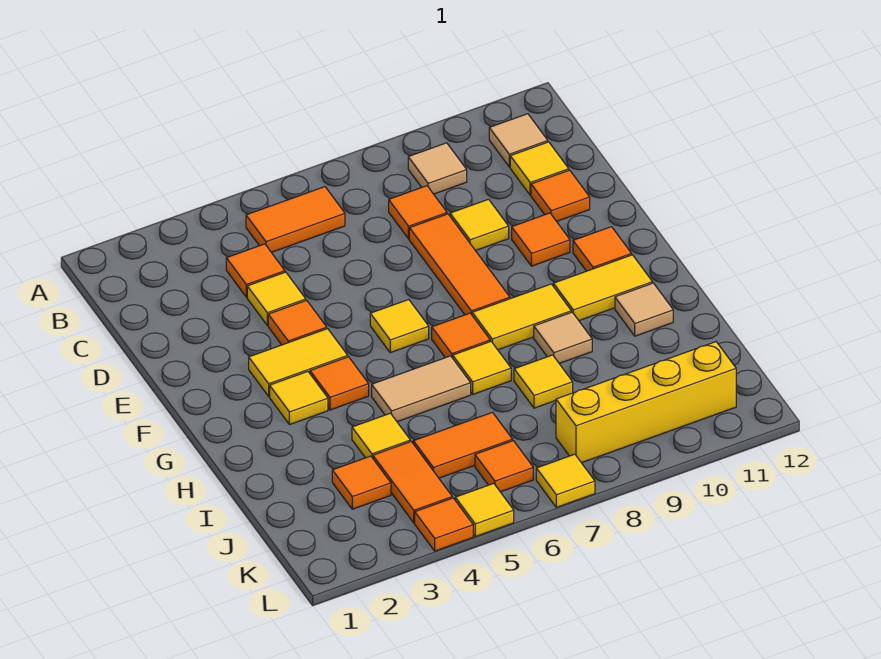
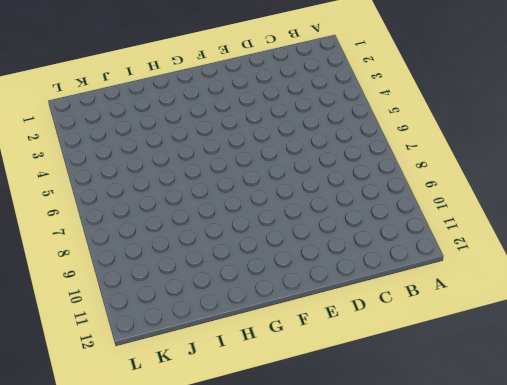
none -> orange tile B5:B6 level 1
none -> tan tile B9 level 1
none -> tan tile B11 level 1
none -> orange tile C4 level 1

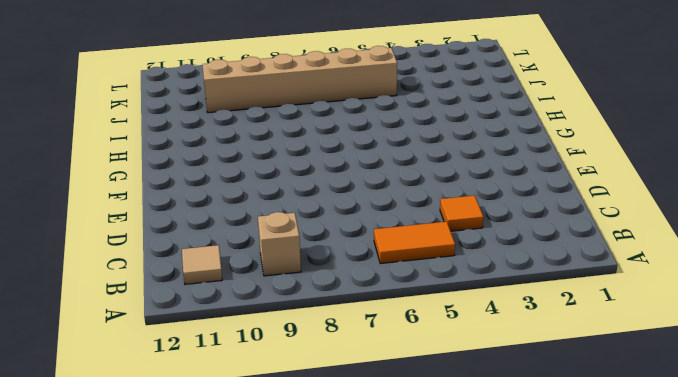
tan brick B9 level 1 -> tan tile B9 level 1
tan brick J5:J10 level 1 -> orange tile J5:J6 level 1
none -> orange tile C8 level 1
none -> yellow tile C11 level 1
none -> yellow tile D4 level 1
none -> orange tile D8:F8 level 1

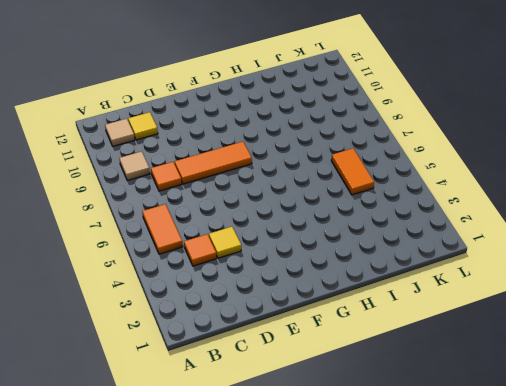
none -> yellow tile D9 level 1
none -> orange tile D11 level 1
none -> orange tile E4 level 1
none -> orange tile E10 level 1

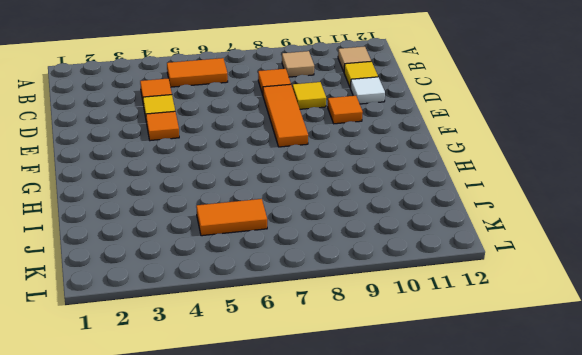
white tile D11 level 1 -> orange tile D11 level 1
none -> yellow tile F3:F4 level 1
none -> yellow tile F6 level 1
none -> orange tile F11 level 1
none -> yellow tile G3 level 1

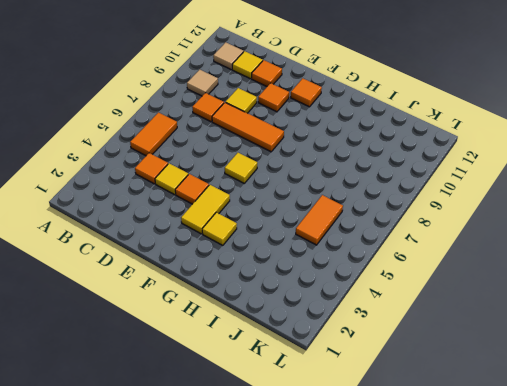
none -> orange tile G4 level 1
none -> orange tile G7 level 1
none -> yellow tile G8:G9 level 1
none -> yellow tile G10:G11 level 1

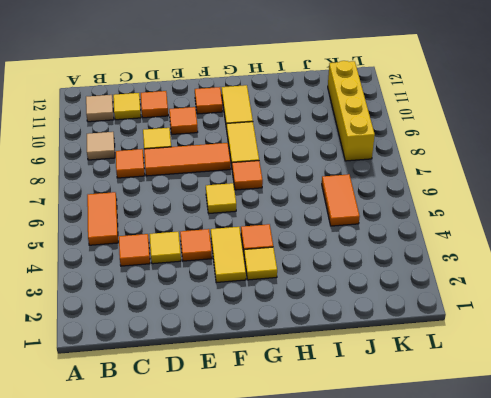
none -> tan tile H5:H6 level 1
none -> yellow tile H7 level 1
none -> tan tile H9 level 1
none -> tan tile H11 level 1

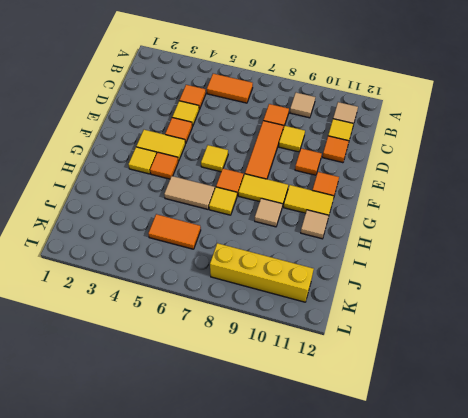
none -> yellow tile I4 level 1
none -> yellow tile I8 level 1
none -> orange tile J3 level 1
none -> orange tile J4:K4 level 1

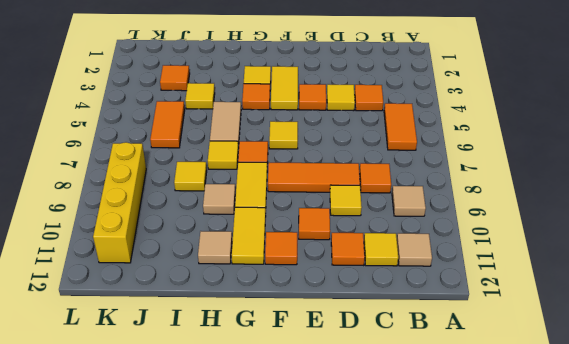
none -> orange tile J4:K4 level 1
none -> orange tile K6 level 1
none -> orange tile L4 level 1
none -> yellow tile L5 level 1

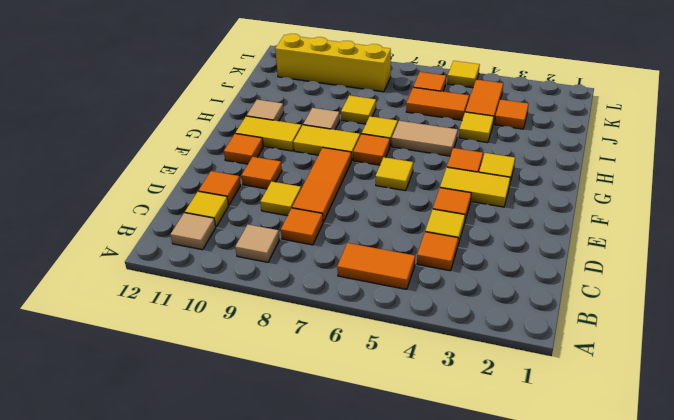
none -> orange tile L4 level 1
none -> yellow tile L7 level 1

